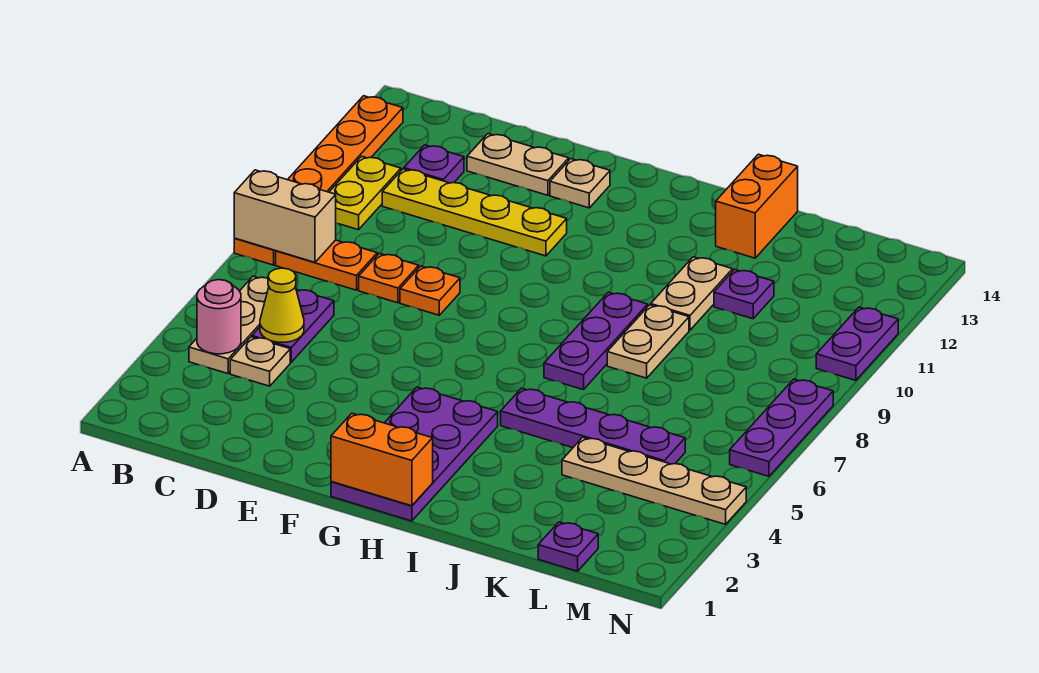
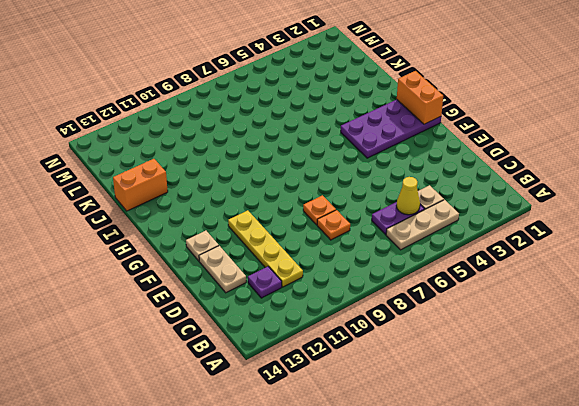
none -> orange plate A8:A13 level 1
none -> orange plate B8:C8 level 1
none -> yellow plate B10:B11 level 1

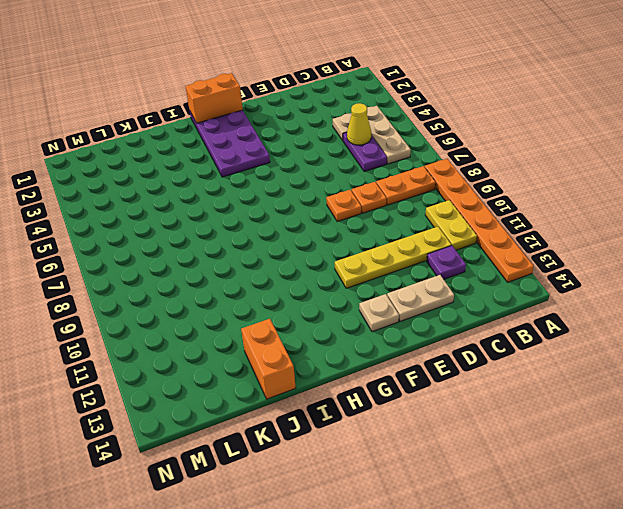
none -> purple plate I5:L5 level 1
none -> purple plate I7:I9 level 1
none -> tan plate J8:J9 level 1

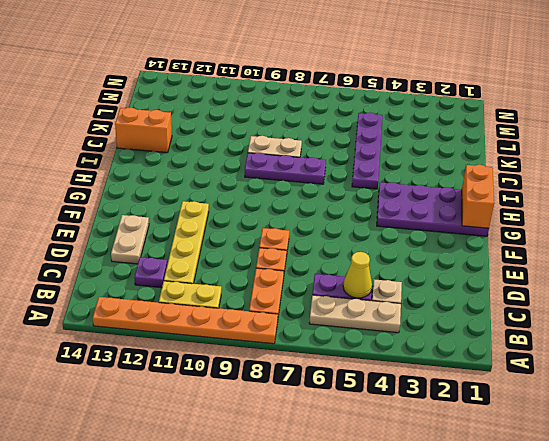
none -> tan plate F13 level 1
none -> tan plate J10:J11 level 1
none -> tan plate K4:N4 level 1

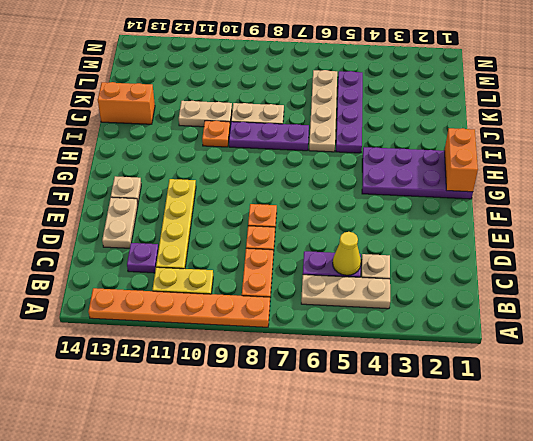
tan plate I6:L6 level 1 -> tan plate K4:N4 level 1
orange plate I10 level 1 -> none
none -> purple plate K11 level 1
none -> purple plate L1 level 1
none -> purple plate N6:N8 level 1

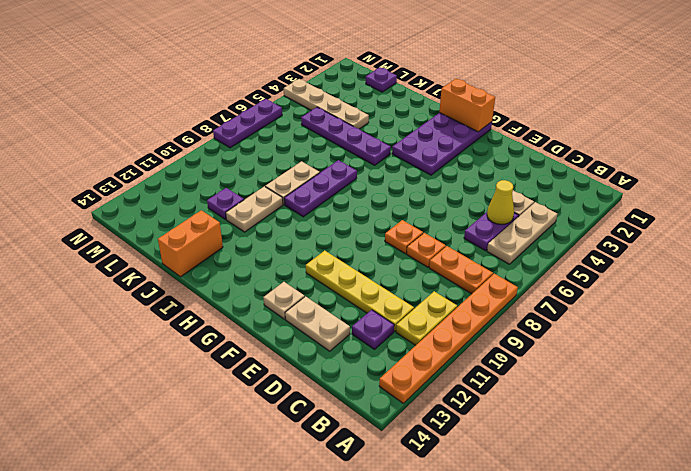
none -> purple plate N10:N11 level 1
none -> tan brick A8:B8 level 2
none -> pink round brick B4 level 2

